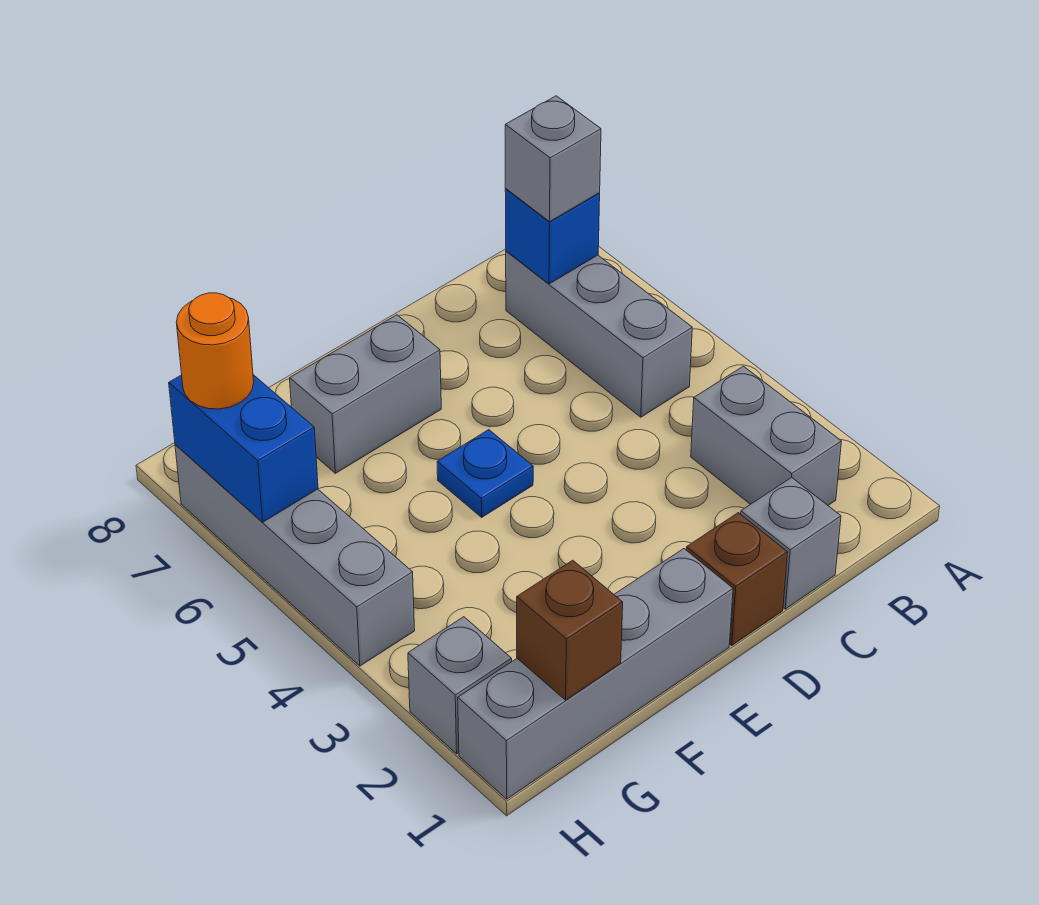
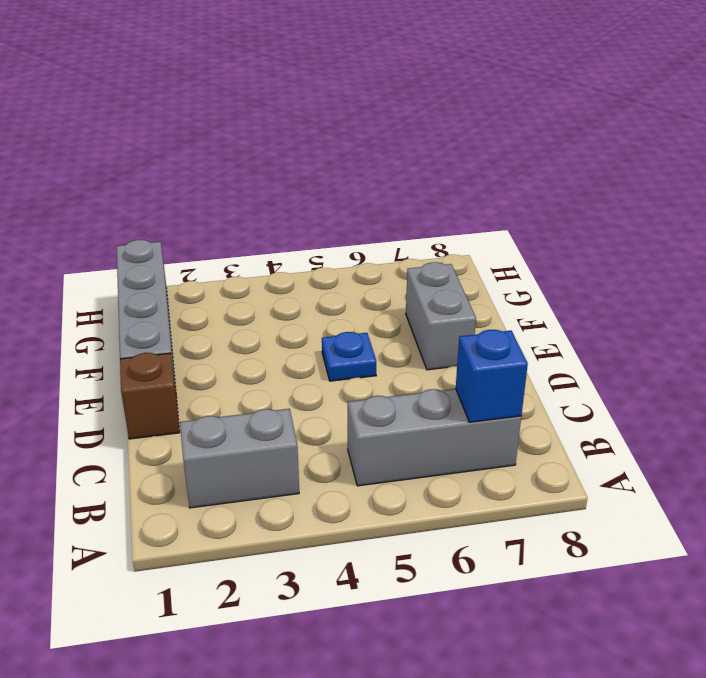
none -> grey brick C1 level 1
none -> grey brick H2 level 1
none -> grey brick H4:H7 level 1

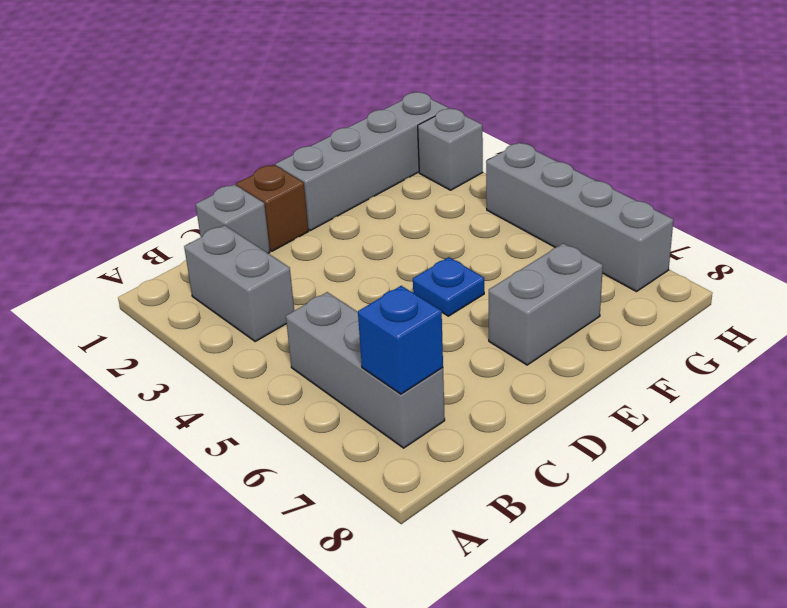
none -> brown brick G1 level 2
none -> blue brick H6:H7 level 2
none -> grey brick B7 level 3

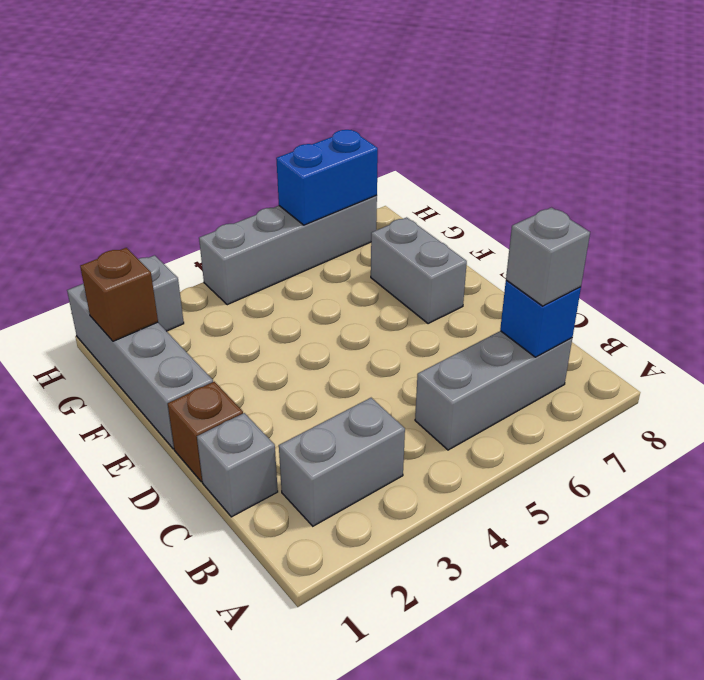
none -> blue plate E5 level 1
none -> orange round brick H7 level 3

